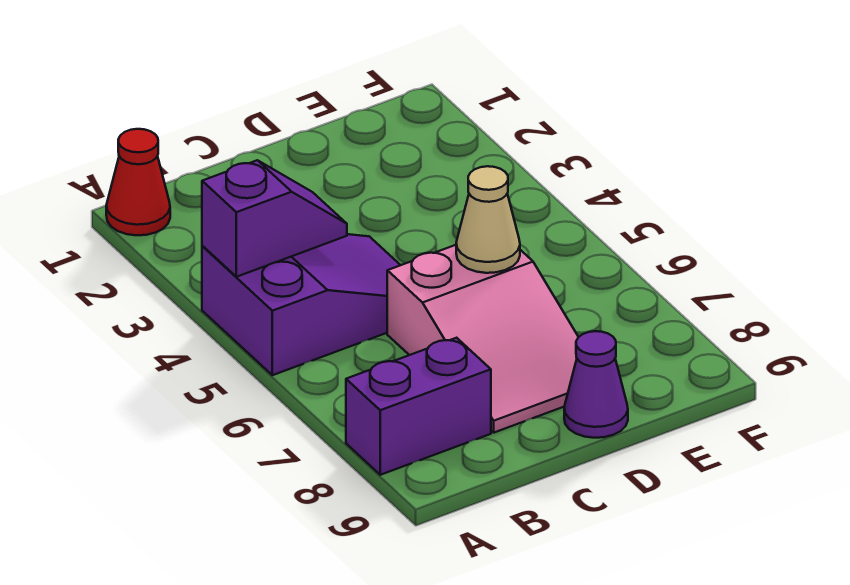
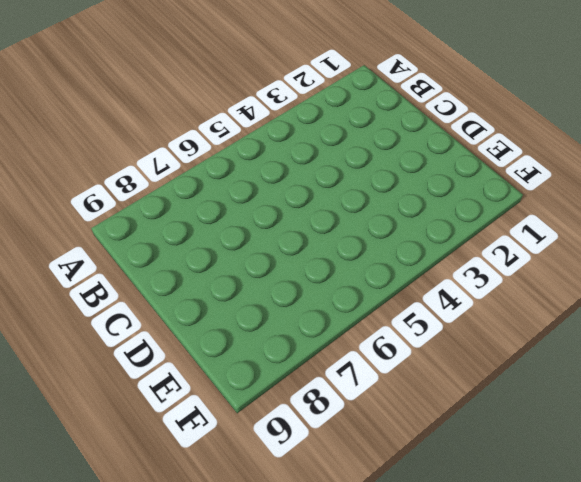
none -> red cone A1 level 1
none -> purple slope A4:C5 level 1 top A

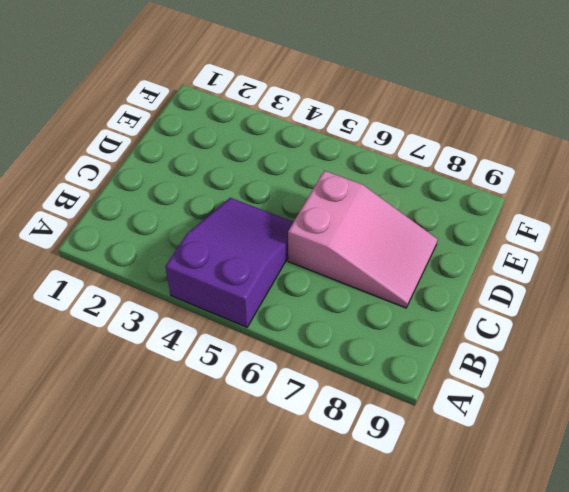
none -> red cone A1 level 1
none -> purple brick A8:B8 level 1

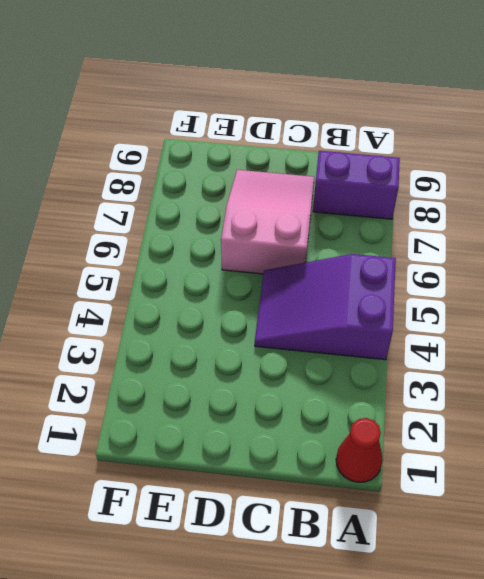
none -> purple cone D9 level 1
none -> purple slope A4:B4 level 2 top A

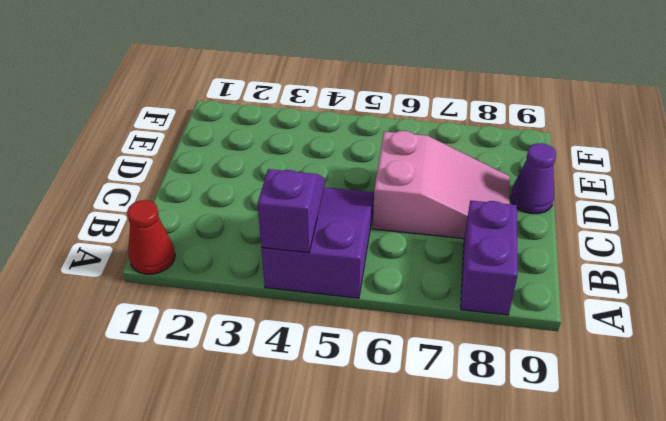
none -> tan cone D6 level 2

